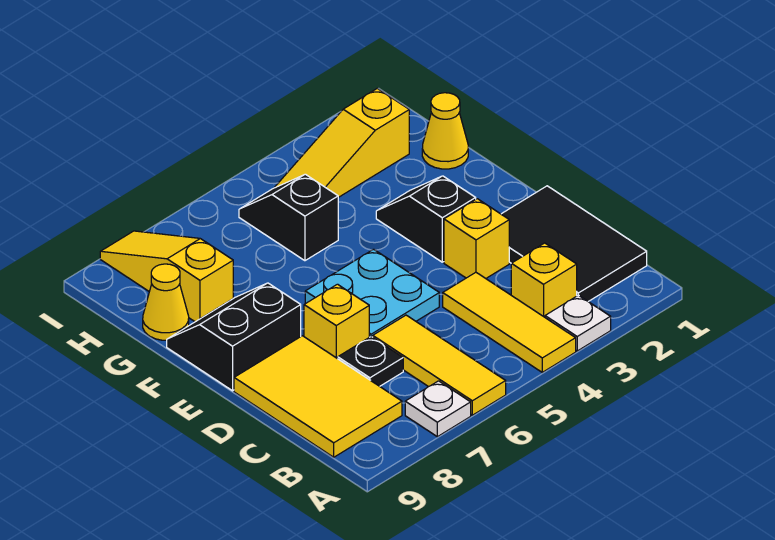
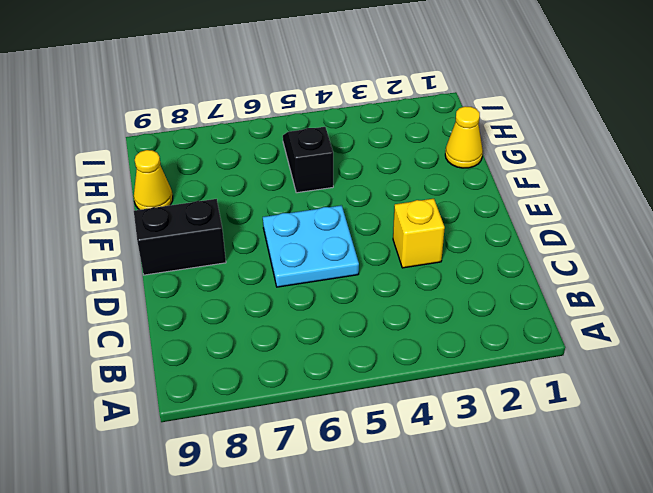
none -> white plate A3 level 1
none -> yellow tile A4:C4 level 1
none -> yellow tile A6:C6 level 1

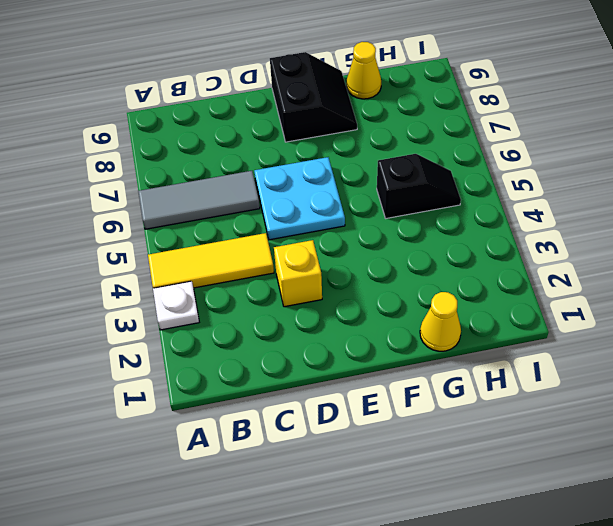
grey tile A6:C6 level 1 -> yellow tile A6:C6 level 1
none -> white plate A7 level 1
none -> black tile B1:D2 level 1
none -> yellow brick B3 level 1

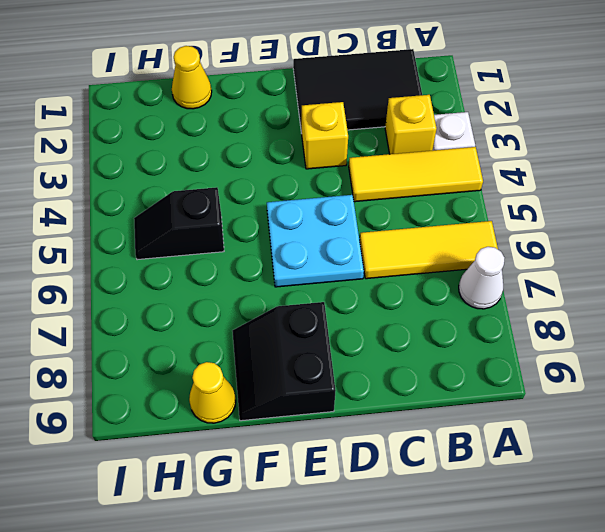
white cone A7 level 1 -> white plate A7 level 1
none -> yellow tile B8:D9 level 1
none -> black plate C7 level 1
none -> yellow brick D7 level 1

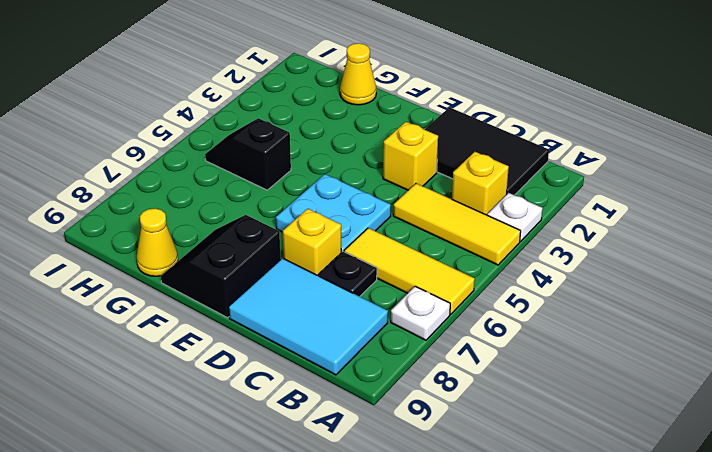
cyan tile B8:D9 level 1 -> yellow tile B8:D9 level 1
none -> black slope E3:F3 level 1 top E
none -> yellow slope G8:I8 level 1 top G
none -> yellow slope H2:H4 level 1 top 2

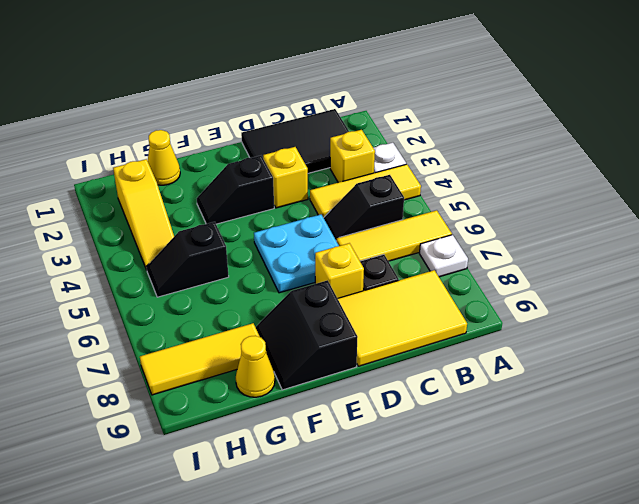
black slope B5:C5 level 1 top B -> none
yellow tile G8:I8 level 1 -> yellow slope G8:I8 level 1 top G

